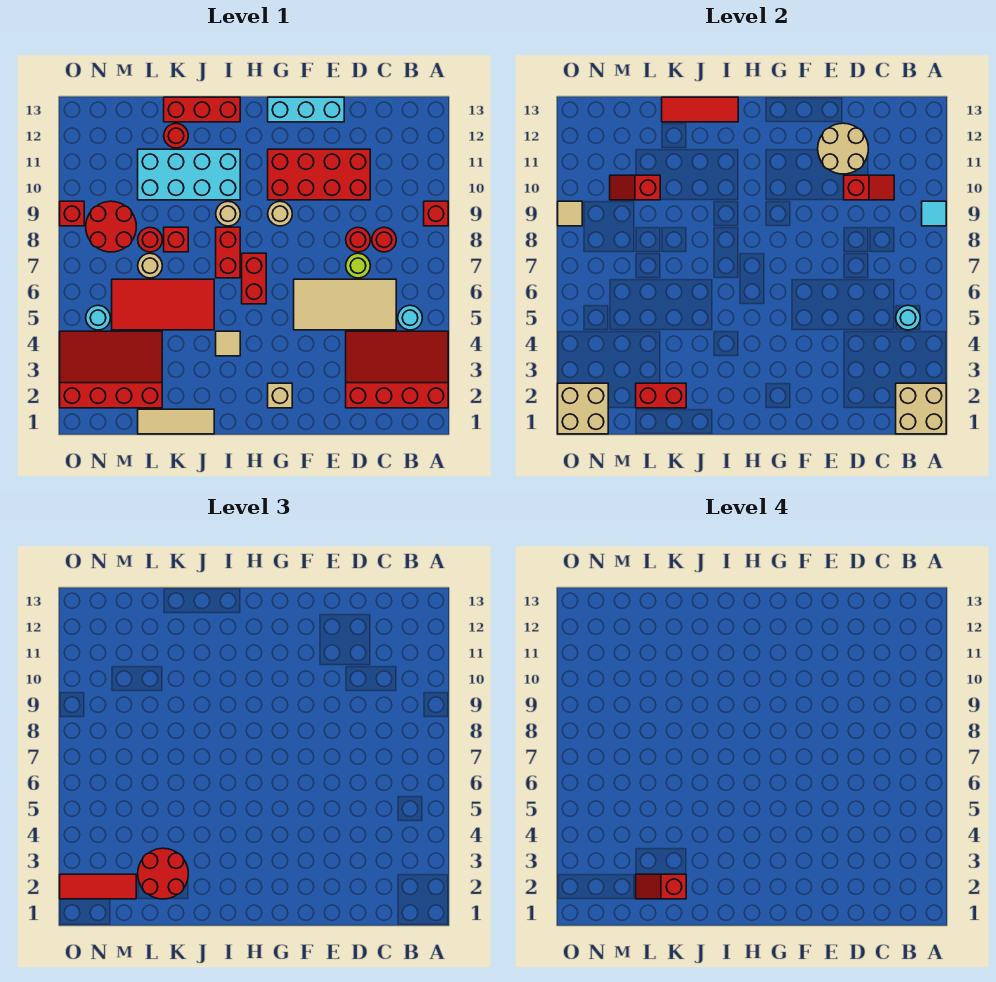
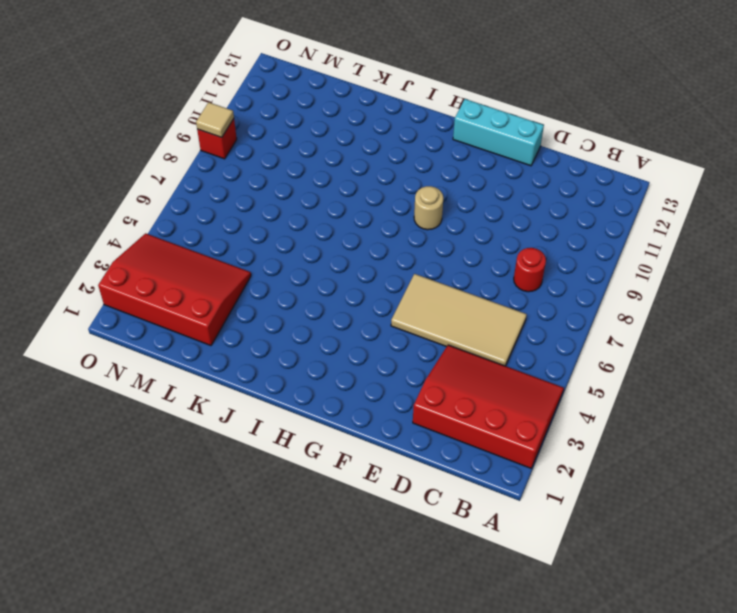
none -> red brick A9 level 1
none -> cyan round brick B5 level 1
none -> lime round brick D7 level 1
none -> red round brick D8 level 1

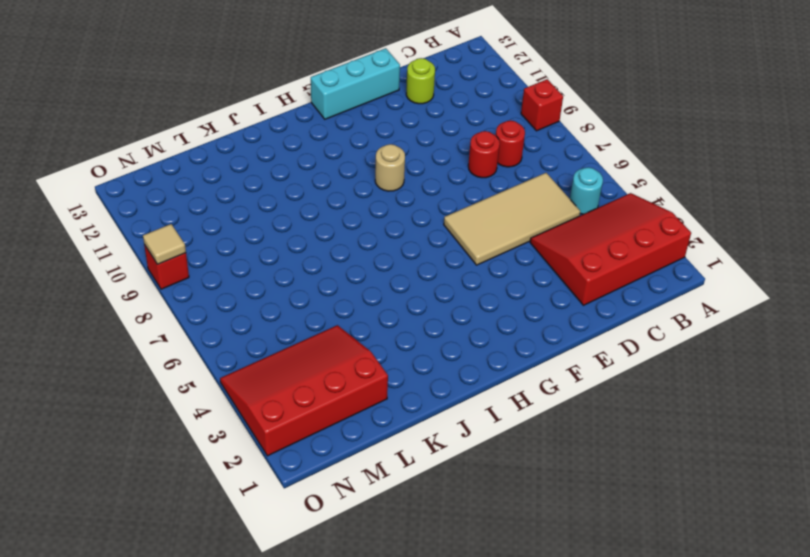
lime round brick D12 level 1 -> lime round brick D7 level 1
none -> red brick D10:G11 level 1
none -> tan brick G2 level 1
none -> red brick H6:H7 level 1
none -> tan tile I4 level 1

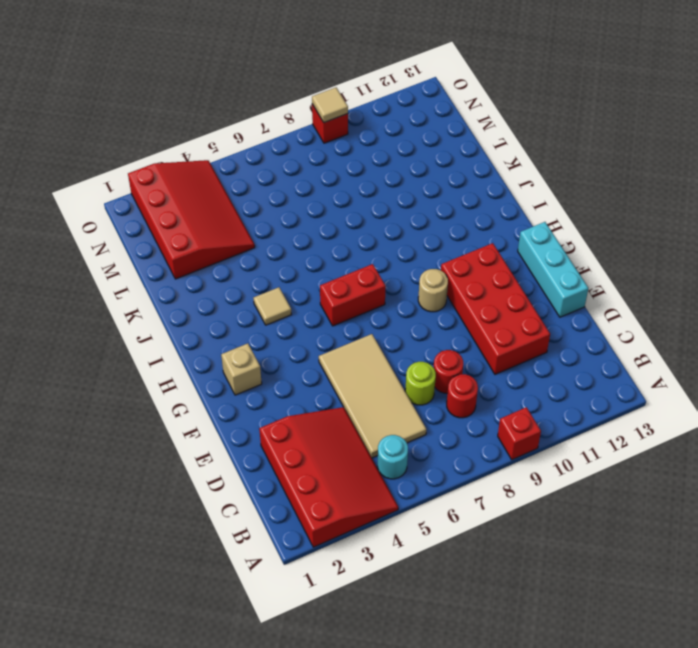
none -> red brick I7:I8 level 1
none -> tan round brick I9 level 1
none -> cyan brick I10:L11 level 1
none -> red brick I13:K13 level 1

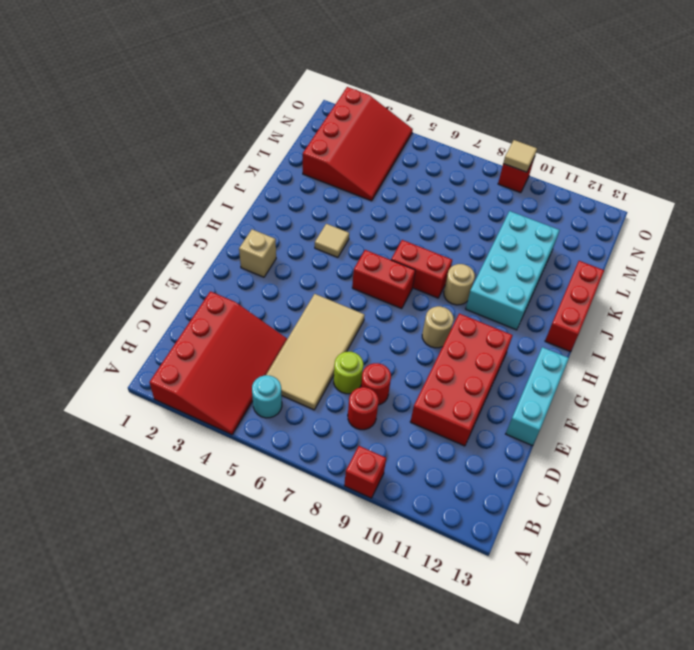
none -> tan tile J1:L1 level 1
none -> red tile J5:M6 level 1
none -> red brick K8 level 1
none -> red round brick K12 level 1

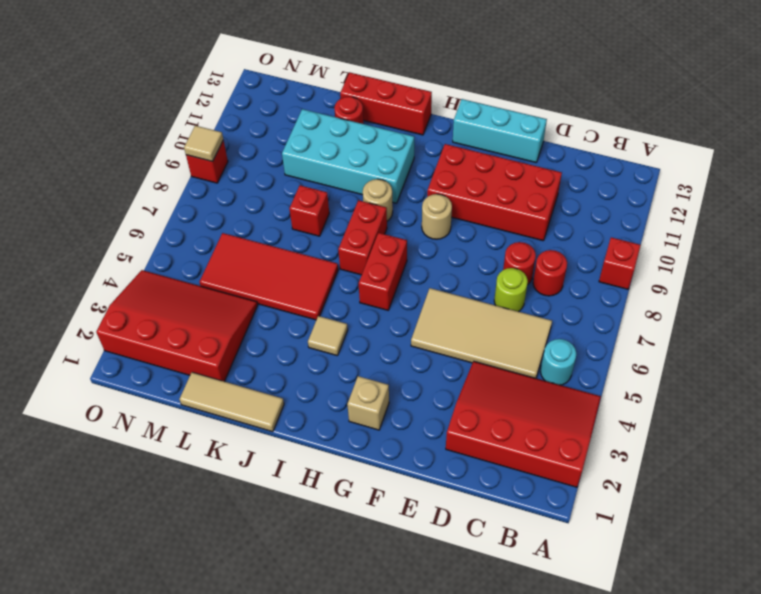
none -> tan round brick L7 level 1
none -> red round brick L8 level 1
none -> red round brick M8:N9 level 1
none -> cyan round brick N5 level 1

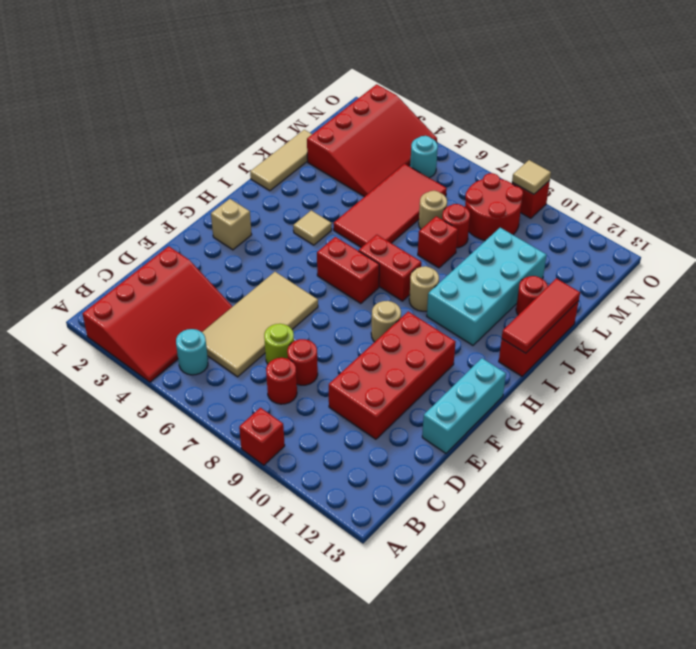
none -> tan brick A1:B2 level 2
none -> cyan tile A9 level 2
none -> cyan round brick B5 level 2
none -> red slope C10:D10 level 2 top D

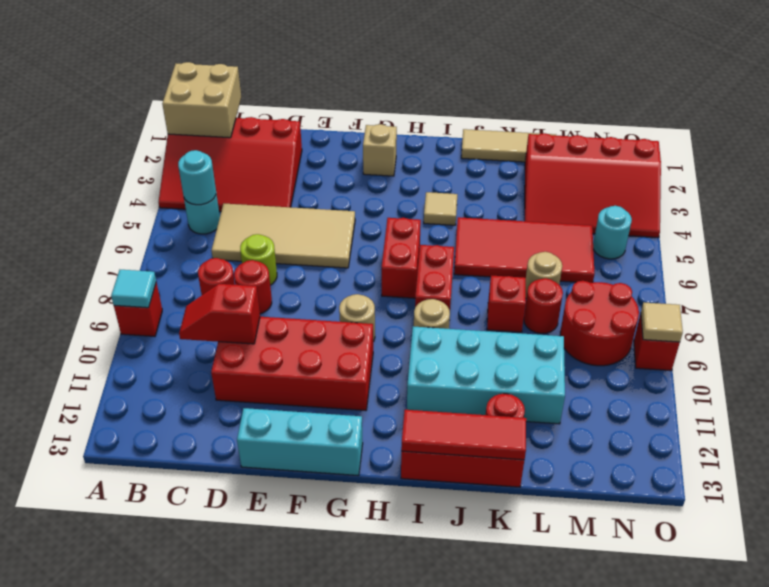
none -> tan round brick D11:E12 level 2
none -> red brick K2:L2 level 2
none -> red slope L10:M10 level 2 top L
none -> tan brick N1:O2 level 2

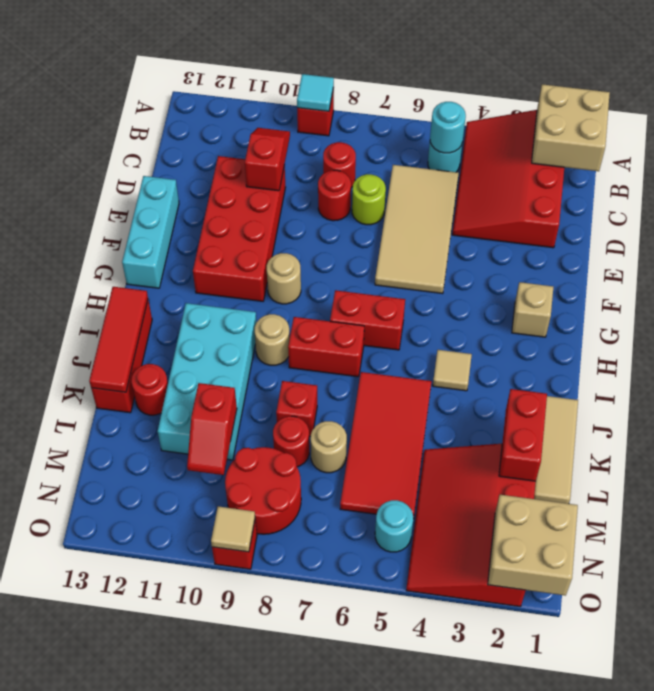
none -> tan round brick D11:E12 level 2
none -> red round brick K2:L3 level 3
none -> red tile M2:O2 level 3
none -> red slope K2:L2 level 4 top K

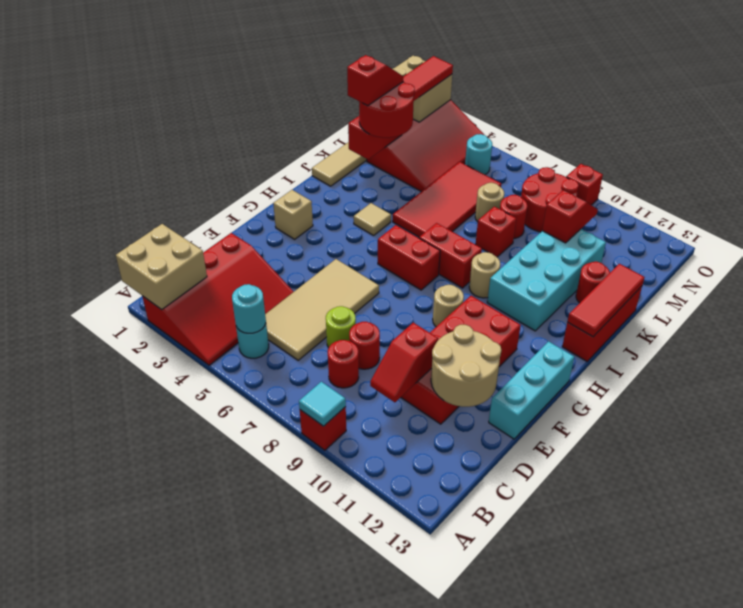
none -> tan tile O9 level 2

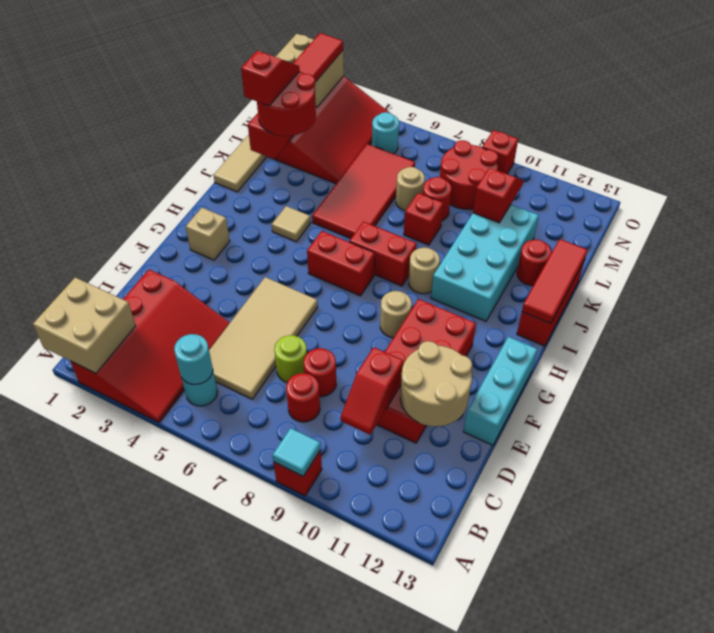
none -> tan tile O9 level 2

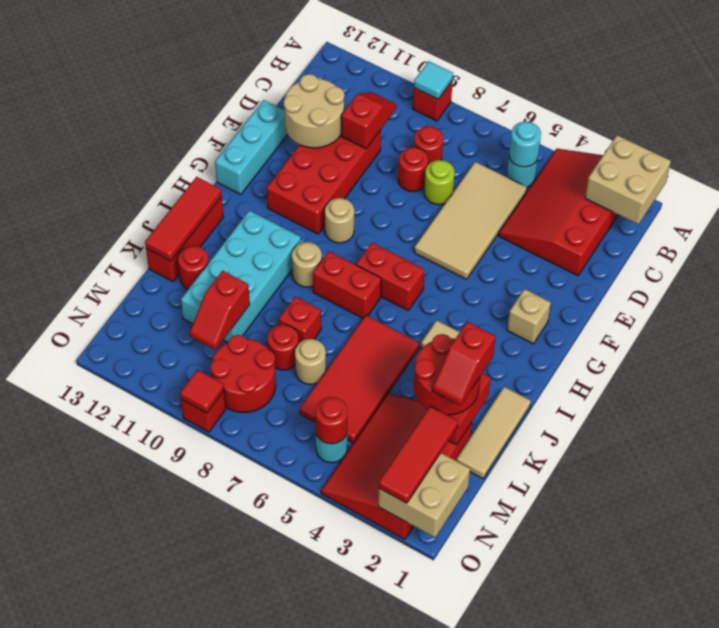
red round brick N5 level 2 -> none
red tile O9 level 2 -> tan tile O9 level 2

